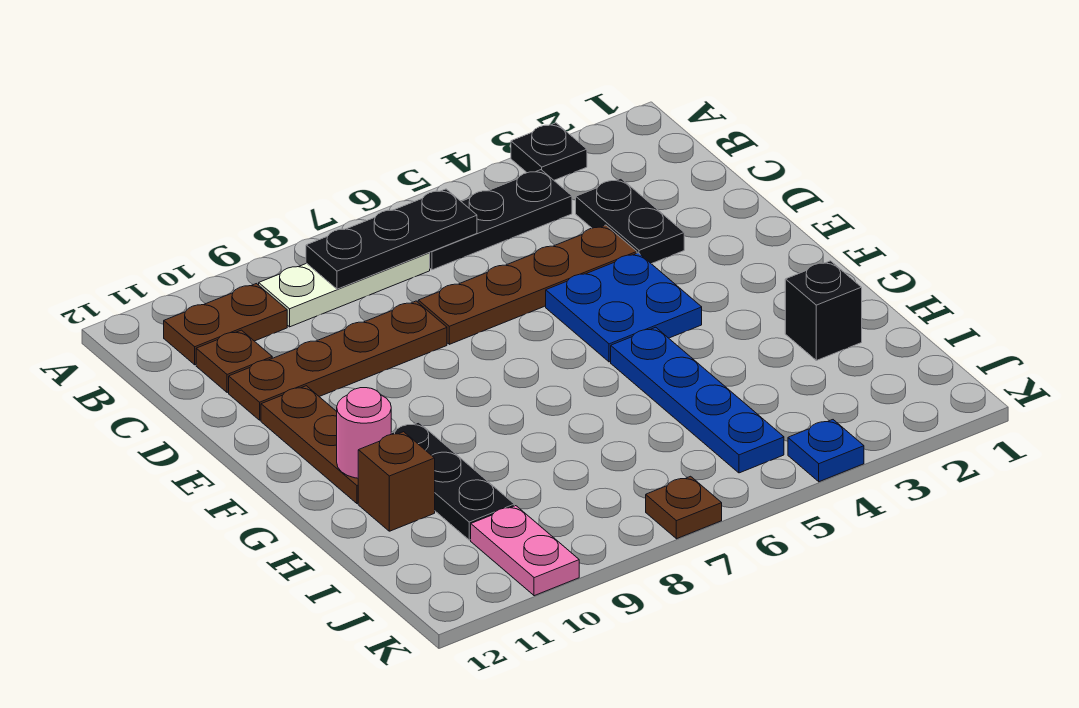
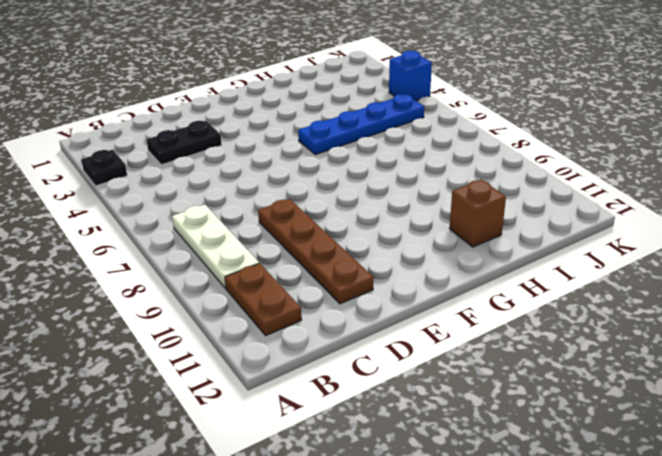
blue brick K4 level 1 -> blue plate K4 level 1
none -> black plate B4:B6 level 1
none -> brown plate C11 level 1
none -> brown plate D4:D7 level 1

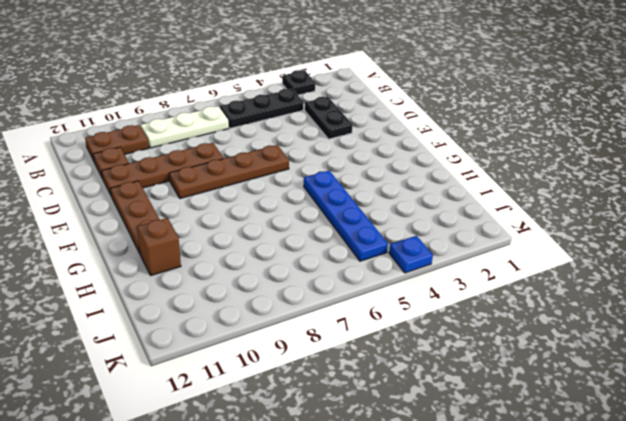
brown plate E6:E9 level 1 -> brown plate D4:D7 level 1
none -> blue plate E4:F5 level 1
none -> black plate G10:I10 level 1
none -> black brick H2 level 1

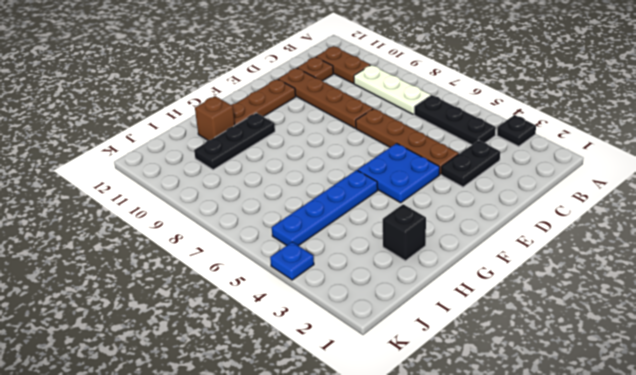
none -> pink plate J10:K10 level 1
none -> brown plate K7 level 1
none -> black plate B6:B8 level 2

